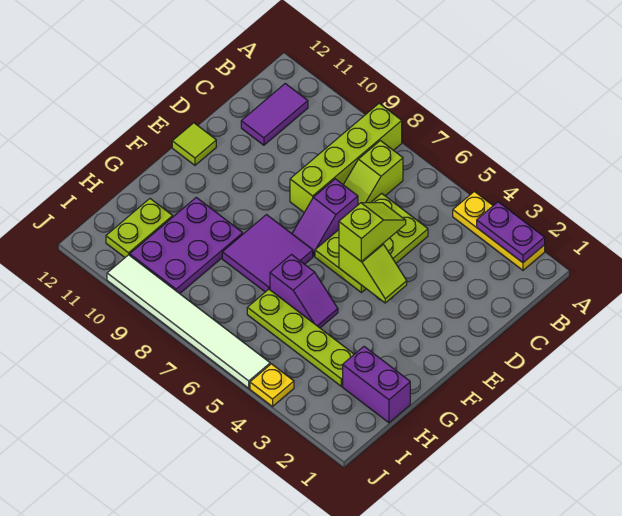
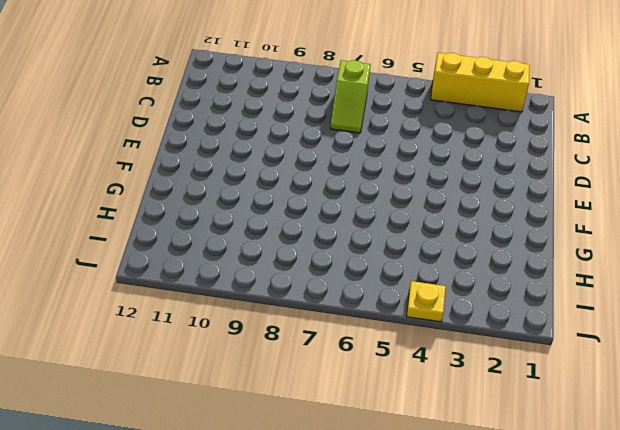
yellow brick A2:A4 level 1 -> yellow plate A2:A4 level 1
none -> lime brick A8:D8 level 1
none -> purple tile B11:C11 level 1
none -> lime plate C5:E6 level 1

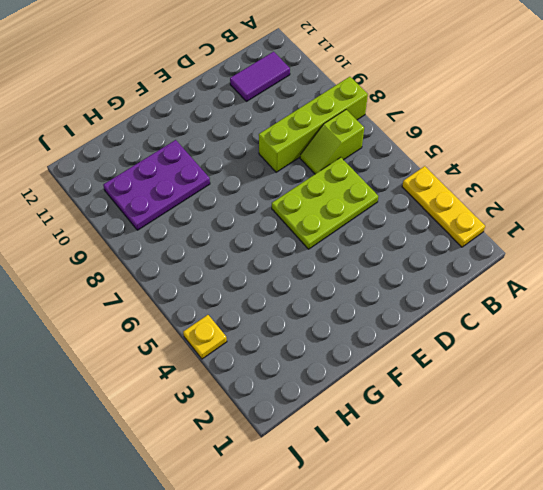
none -> purple slope D7:E7 level 1 top D
none -> lime tile E12 level 1
none -> purple tile F7:G8 level 1

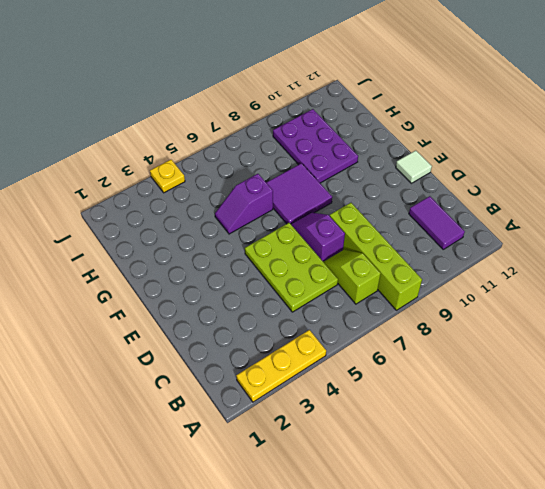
white tile E12 level 1 -> lime tile E12 level 1
none -> purple brick H1:H2 level 1
none -> lime plate H3:H6 level 1
none -> lime plate H11:I11 level 1

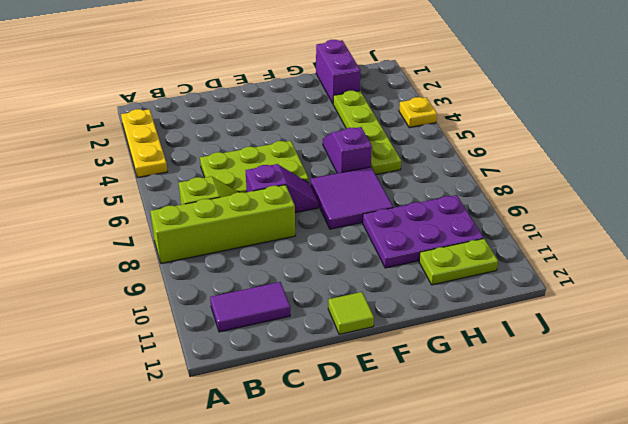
none -> white tile J5:J10 level 1
none -> purple plate A2:A3 level 2
none -> lime slope E4:E5 level 2 top 5

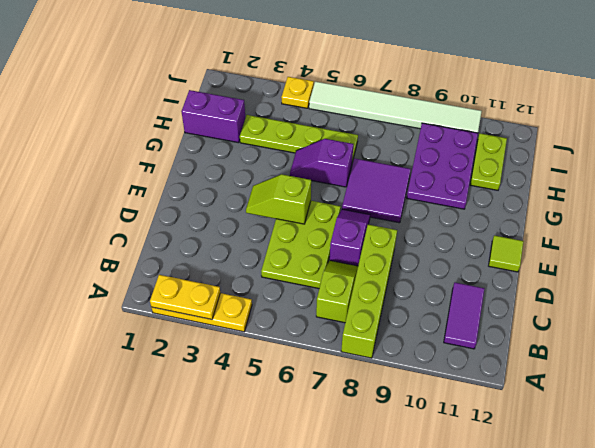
yellow plate A2:A3 level 2 -> purple plate A2:A3 level 2
none -> lime slope D5:E5 level 3 top E

